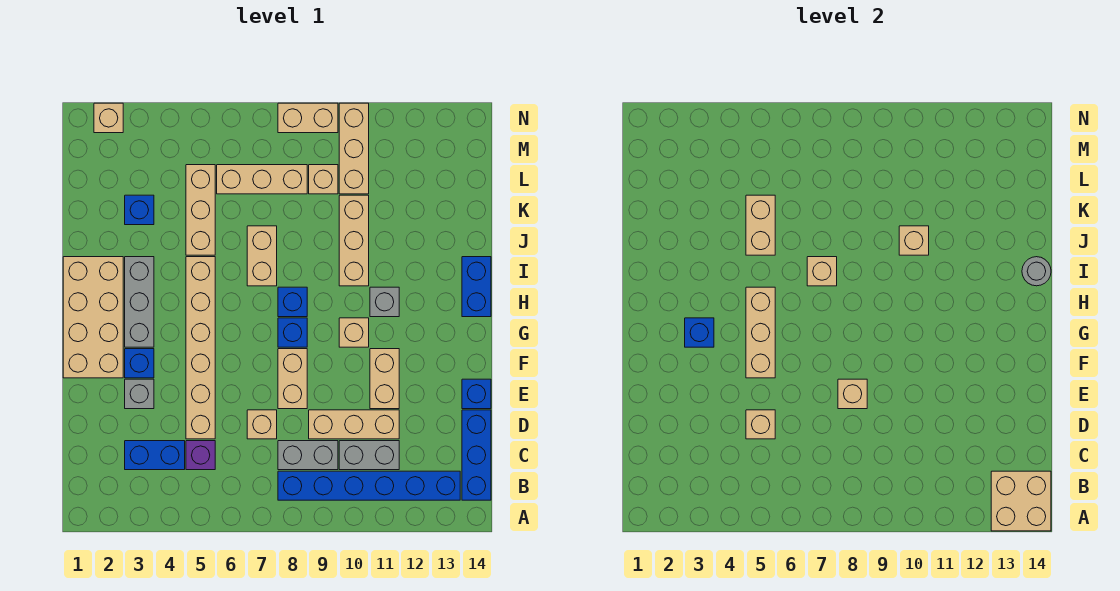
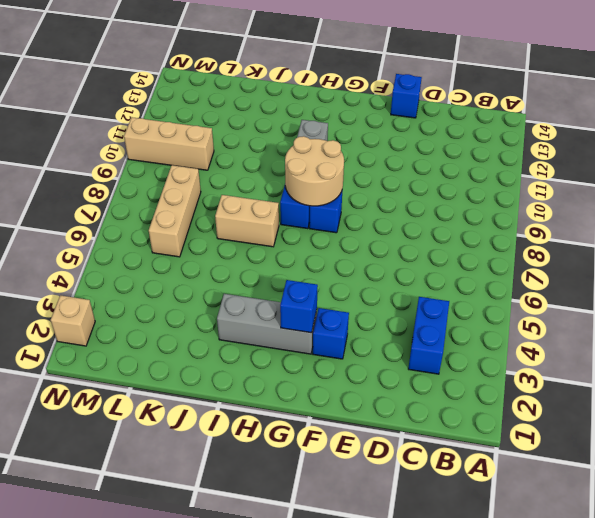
tan round brick G8:H9 level 2 -> none
none -> blue brick B8:B13 level 1
none -> blue brick B14:D14 level 1
none -> purple brick C5 level 1
none -> grey brick C8:C9 level 1

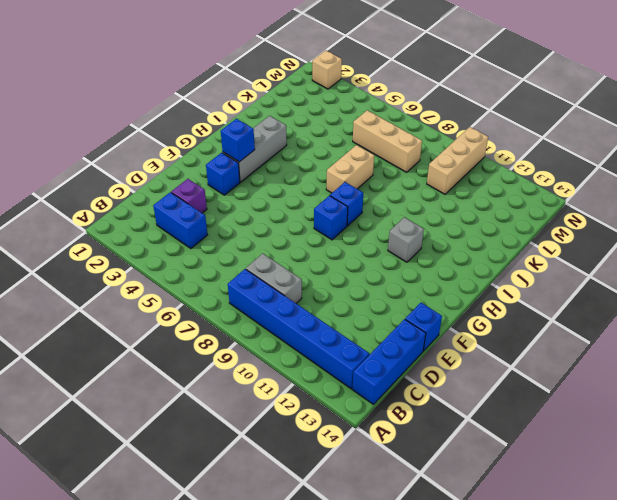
purple brick D3 level 1 -> purple brick C5 level 1
none -> grey brick C10:C11 level 1
none -> tan brick D5:I5 level 1
none -> tan brick D7 level 1
none -> tan brick D9:D11 level 1

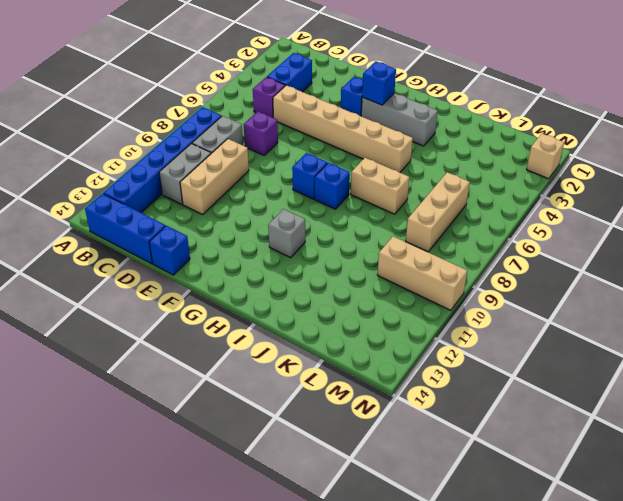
purple brick D7 level 1 -> tan brick D7 level 1
none -> grey brick E3 level 1
none -> tan brick E8:F8 level 1
none -> tan brick E11:F11 level 1
none -> tan brick F1:I2 level 1

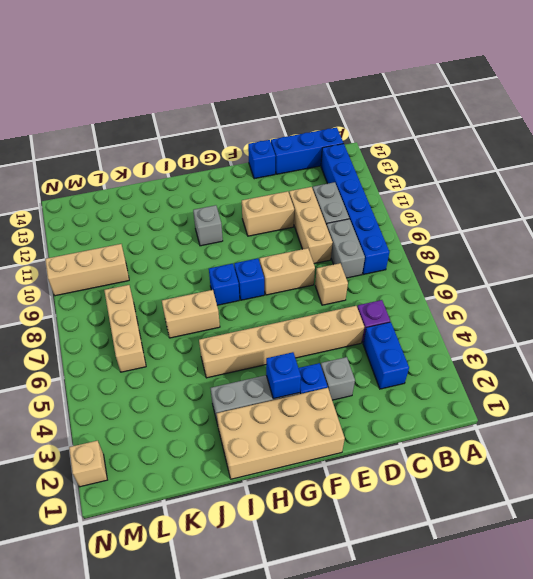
none -> tan brick G10 level 1
none -> blue brick H14:I14 level 1
none -> tan brick I10:K10 level 1
none -> tan brick J5:L5 level 1

